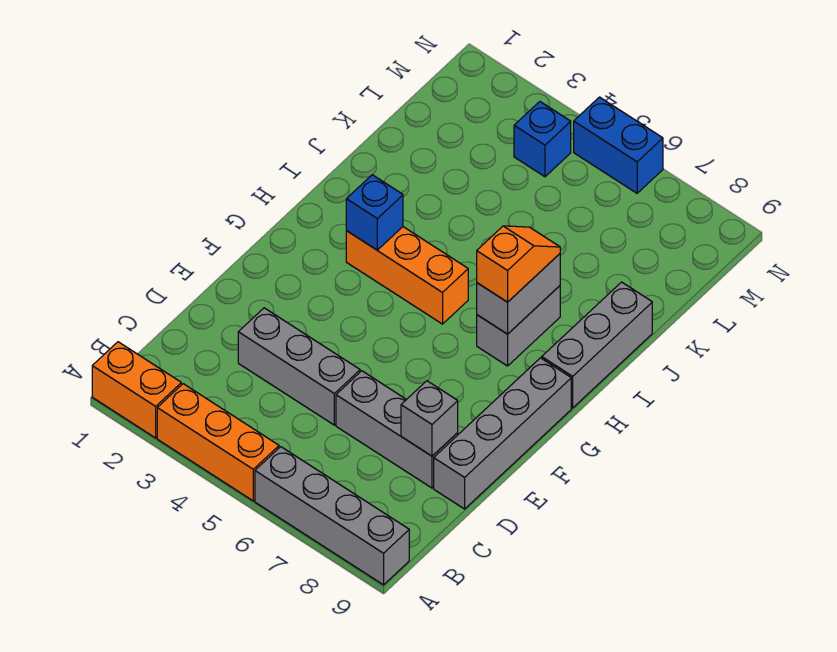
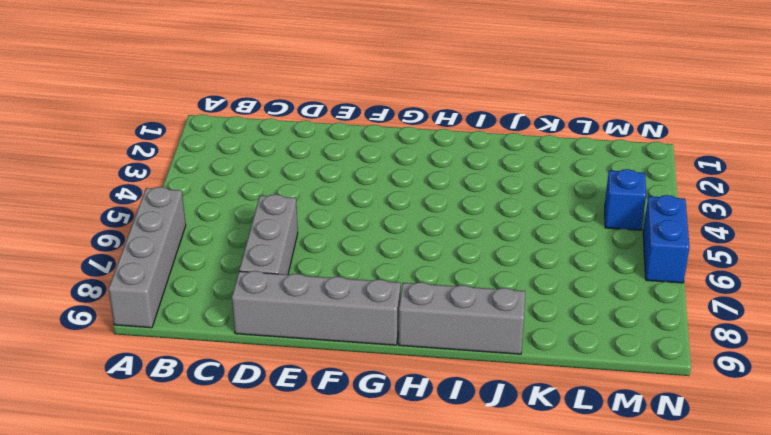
none -> orange brick A1:A2 level 1
none -> orange brick A3:A5 level 1
none -> grey brick D3:D5 level 1

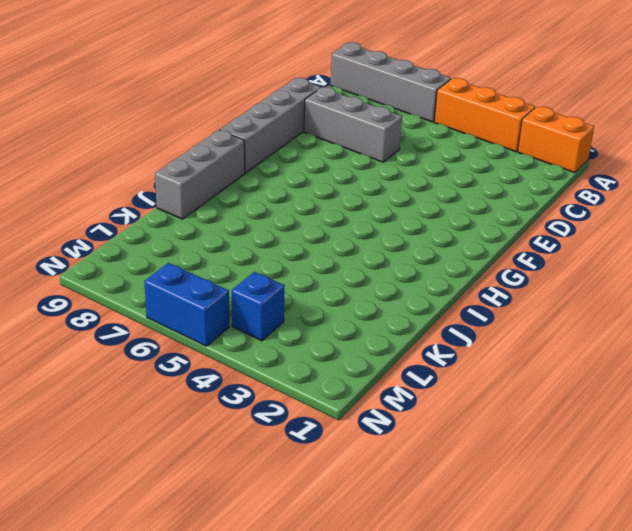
none -> grey brick D3:D5 level 1
none -> orange brick H3:H5 level 1
none -> grey brick H7:I7 level 1

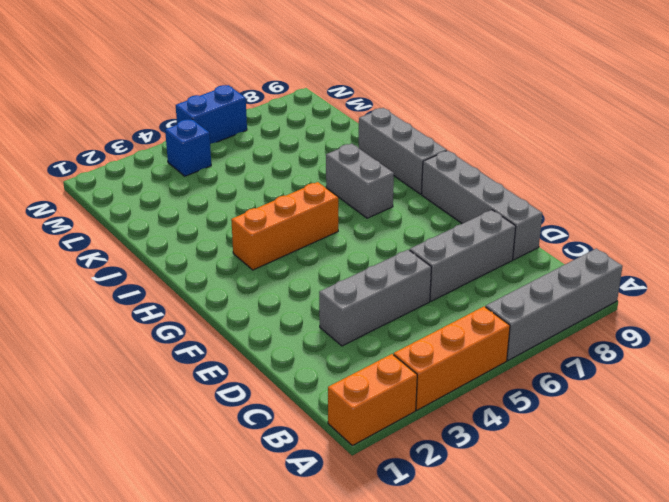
none -> grey brick D8 level 2
none -> blue brick H3 level 2
none -> grey brick H7:I7 level 2

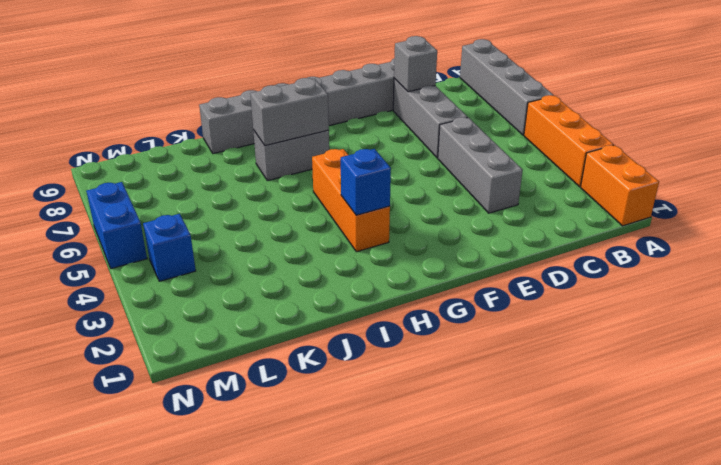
none -> orange slope H7:I7 level 3 top H

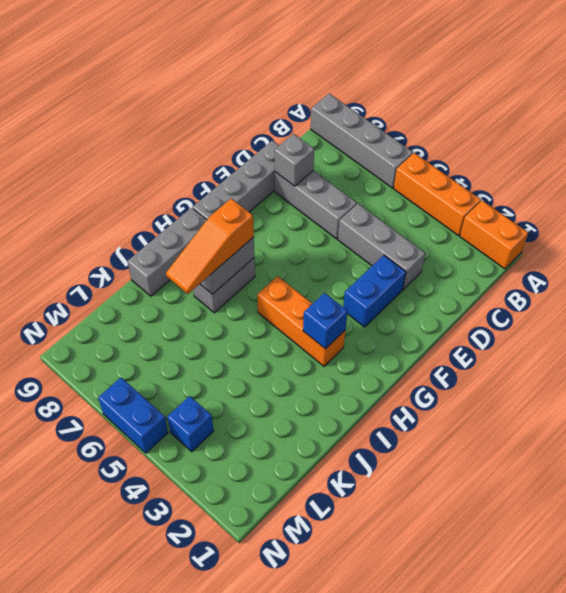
blue brick E3:F3 level 1 -> none
orange slope H7:J7 level 3 top H -> orange slope H7:I7 level 3 top H

